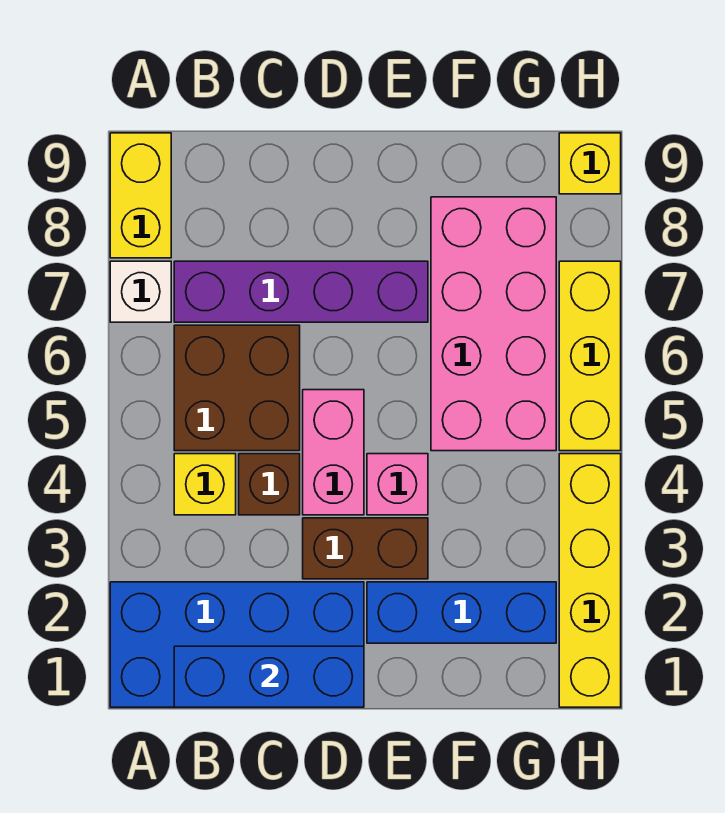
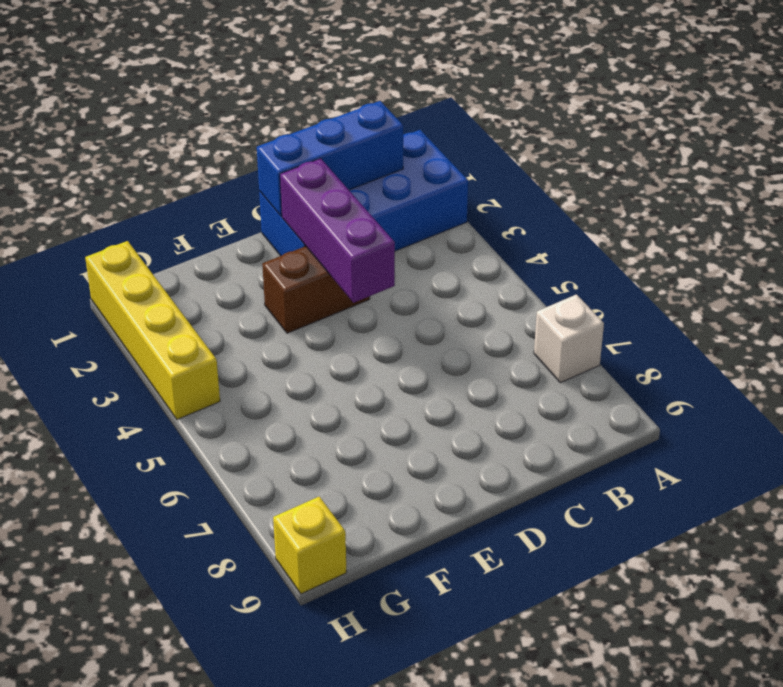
purple brick D2:D4 level 2 -> none
none -> yellow brick A8:A9 level 1
none -> yellow brick B4 level 1
none -> brown brick B5:C6 level 1

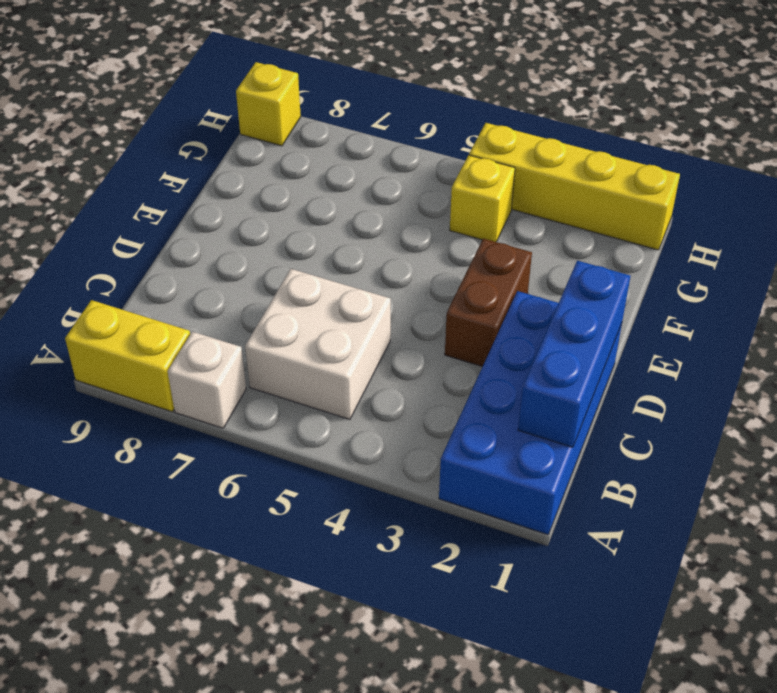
white brick B5:C6 level 1 -> brown brick B5:C6 level 1
yellow brick G4 level 1 -> yellow brick B4 level 1
none -> purple brick B7:E7 level 1
none -> brown brick C4 level 1
none -> pink brick D4:D5 level 1

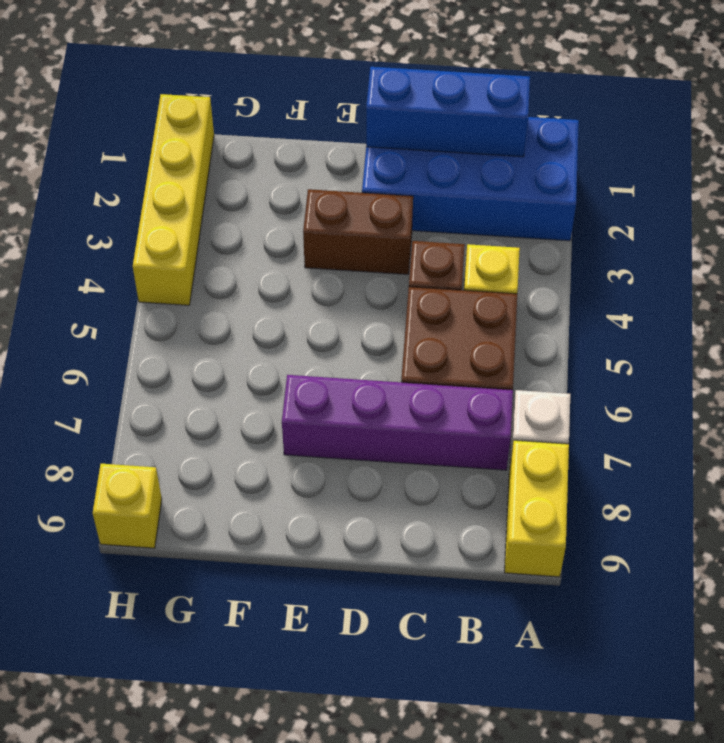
none -> pink brick D4:D5 level 1
none -> blue brick E2:G2 level 1
none -> pink brick E4 level 1

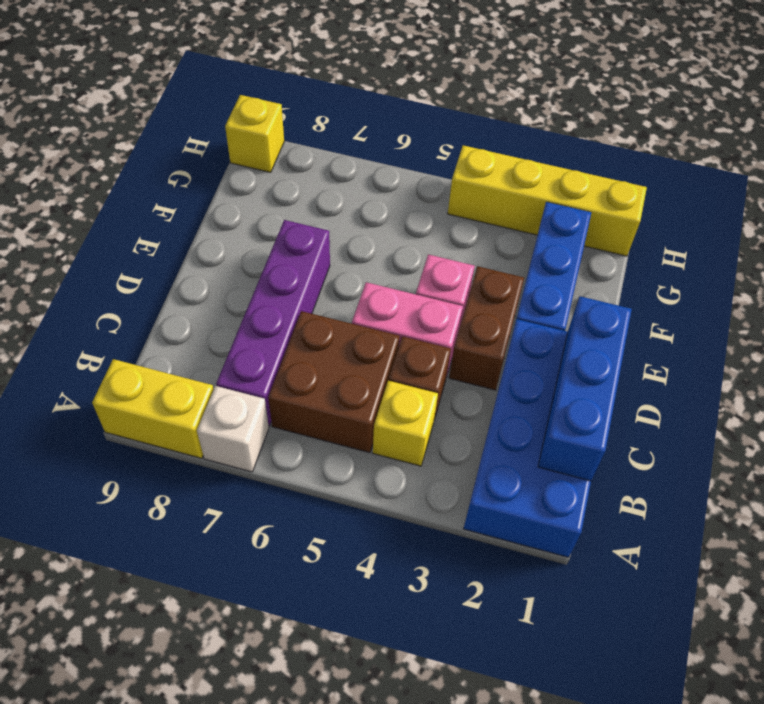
none -> pink brick F5:G8 level 1
none -> yellow brick H5:H7 level 1

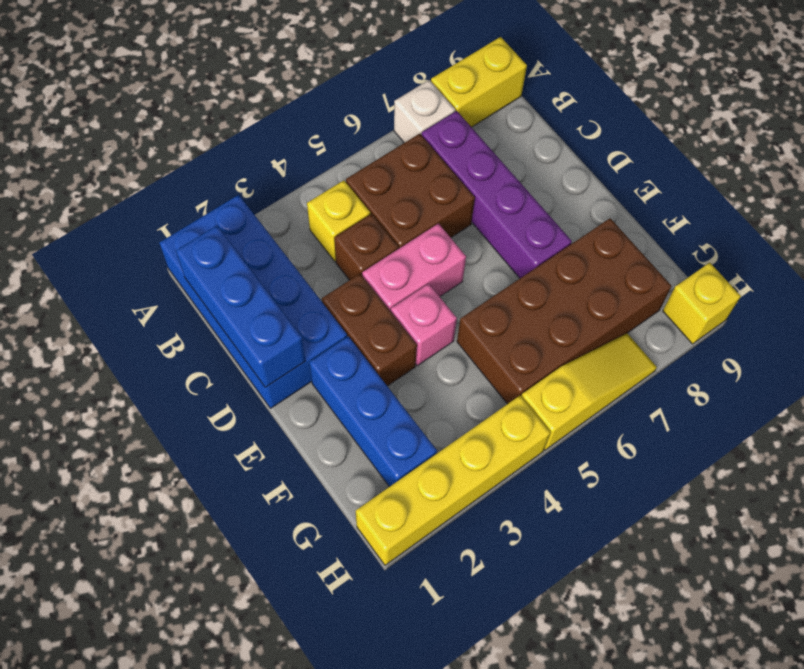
brown brick F5:G8 level 1 -> pink brick F5:G8 level 1
yellow slope H5:H7 level 1 top 5 -> yellow brick H5:H7 level 1

